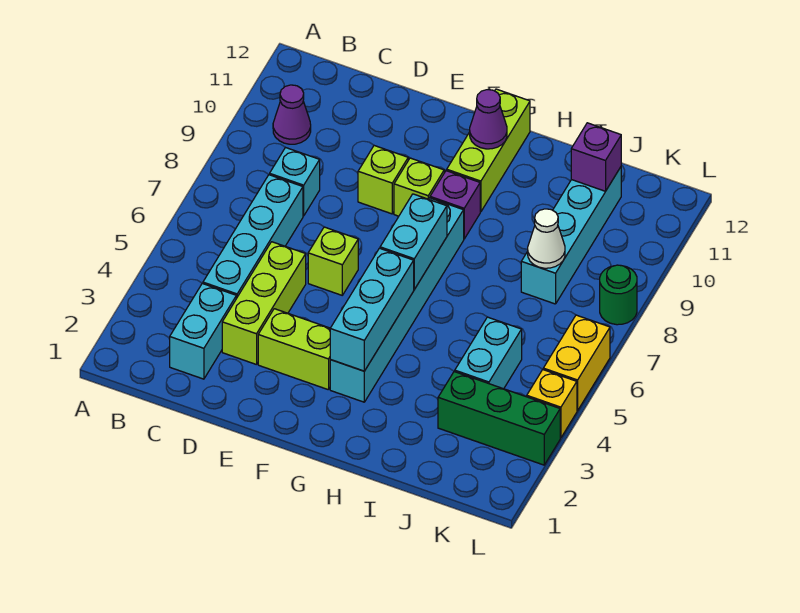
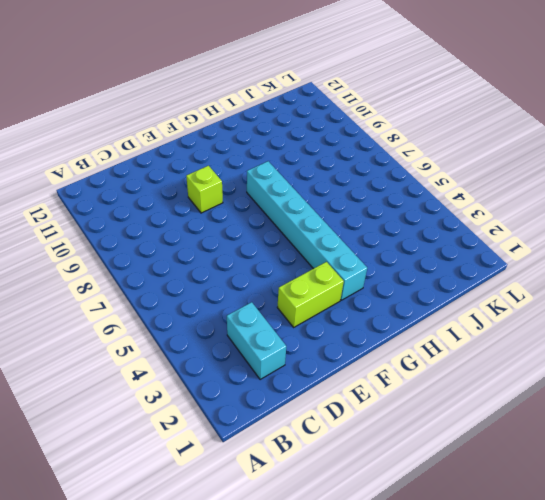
none -> purple cone B10 level 1
none -> cyan brick C4:C7 level 1
none -> cyan brick C8 level 1

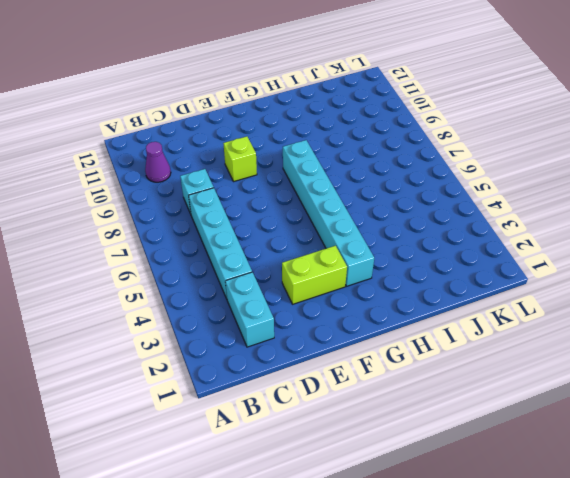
none -> lime brick D3:D5 level 1
none -> lime brick E6 level 1
none -> lime brick F9 level 1

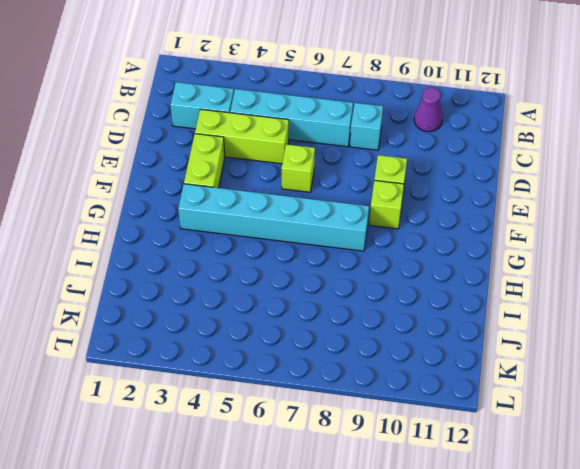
none -> purple brick G9 level 1
none -> lime brick G10:G12 level 1
none -> green brick J3:L3 level 1

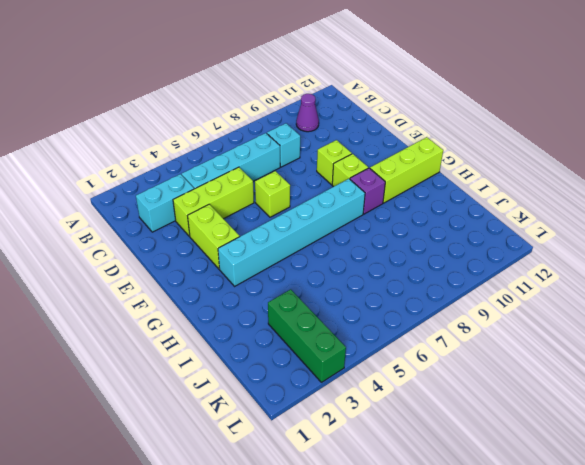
none -> cyan brick J4:J5 level 1
none -> cyan brick J8:J11 level 1
none -> yellow brick L4 level 1

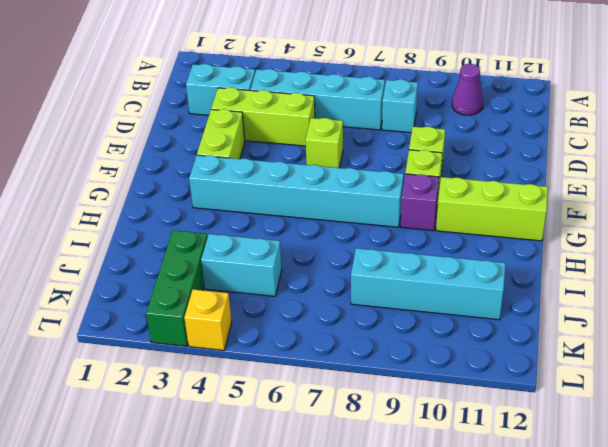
none -> yellow brick L5:L6 level 1
none -> green round brick L8 level 1
none -> cyan brick G3:G5 level 2

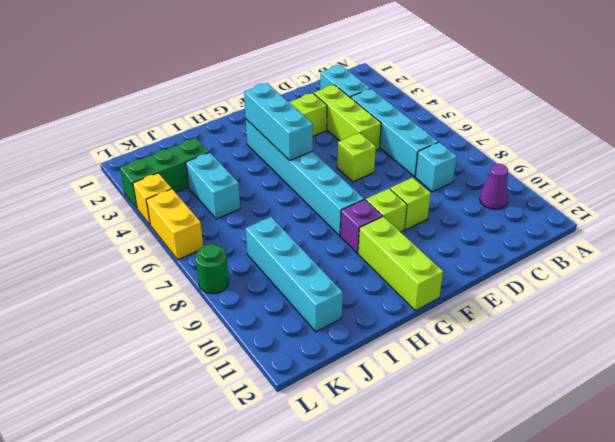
none -> cyan brick G6:G7 level 2
none -> purple cone G11 level 2
none -> white cone J8 level 2

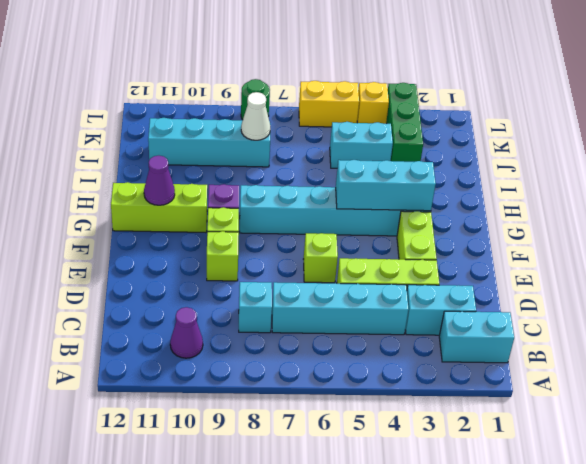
cyan brick B1:B2 level 1 -> cyan brick G6:G7 level 2
none -> purple brick J11 level 2

